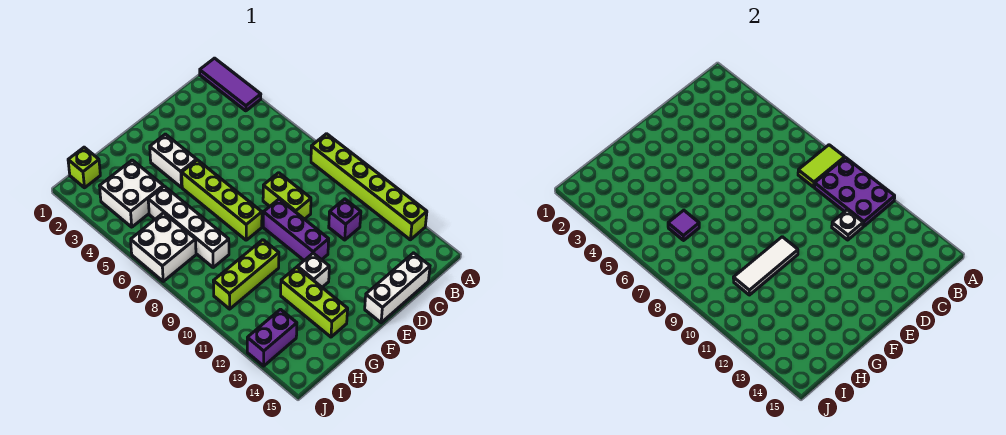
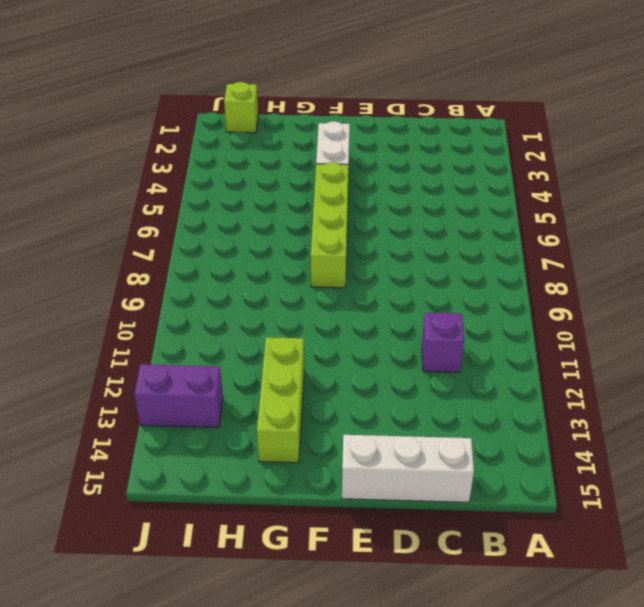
none -> purple tile A1:A3 level 1
none -> lime brick A8:A13 level 1
none -> lime brick D8:D9 level 1

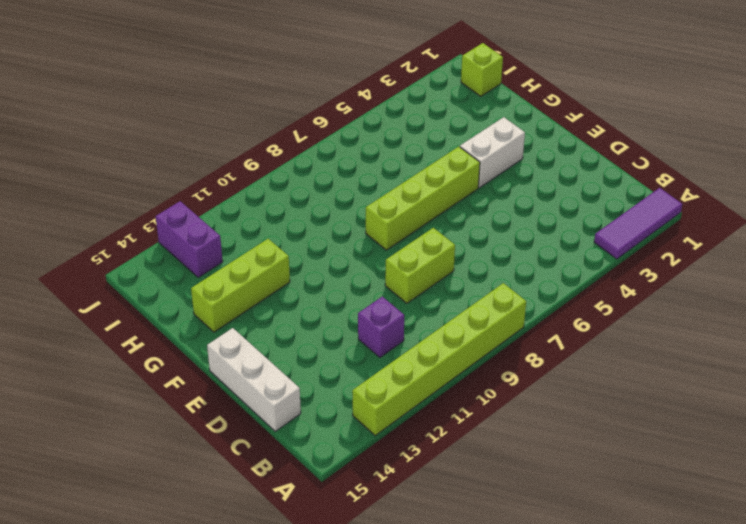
none -> purple brick E9:E11 level 1
none -> white brick F12 level 1
none -> lime brick G10:I10 level 1

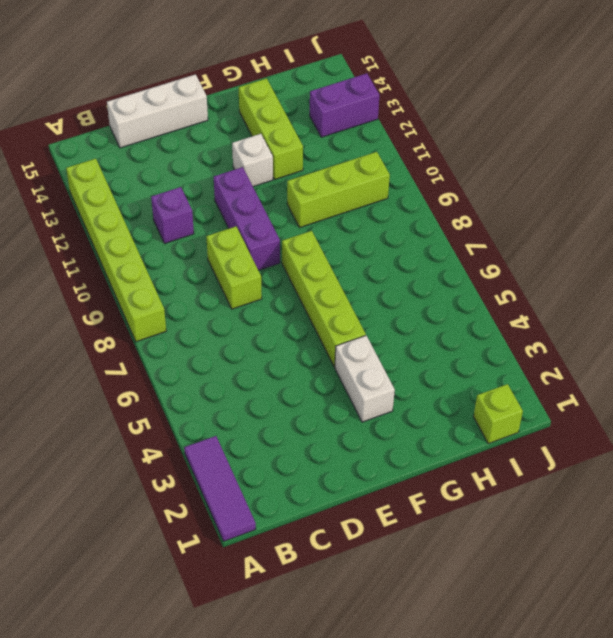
none -> white brick H3:I4 level 1
none -> white brick H5:H8 level 1
none -> white brick I6:J7 level 1

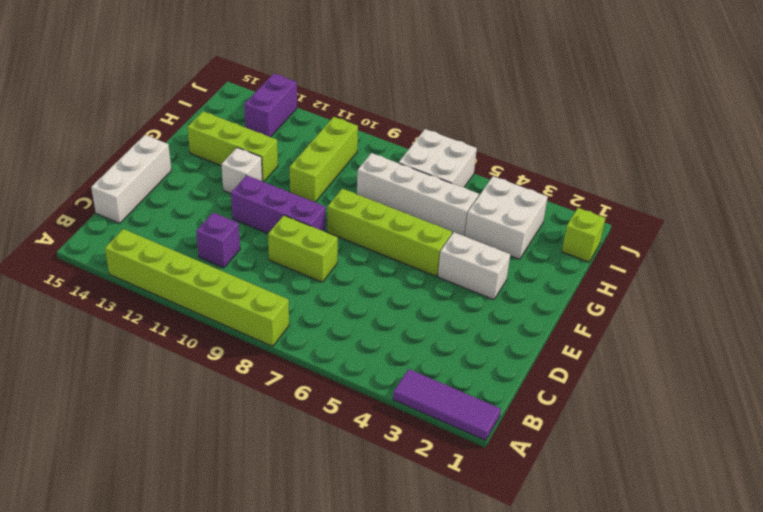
none -> lime tile A8:B8 level 2
none -> purple plate A9:B11 level 2
none -> white plate C11 level 2

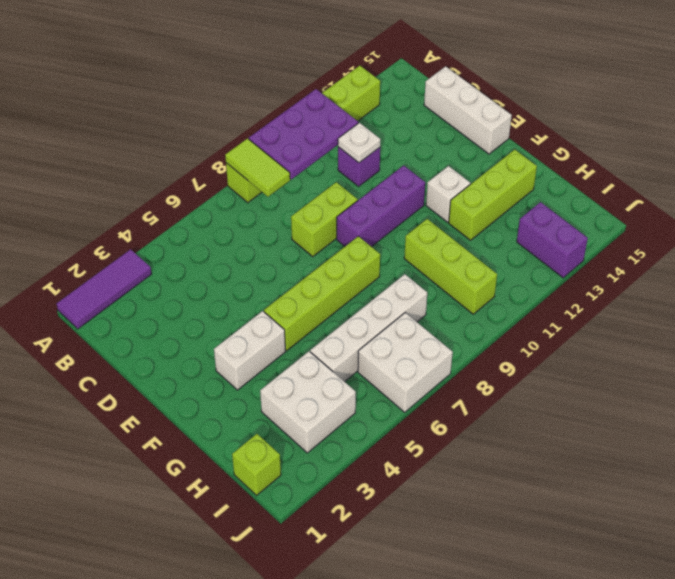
none -> white tile F10:H10 level 2
none -> purple tile H6 level 2

